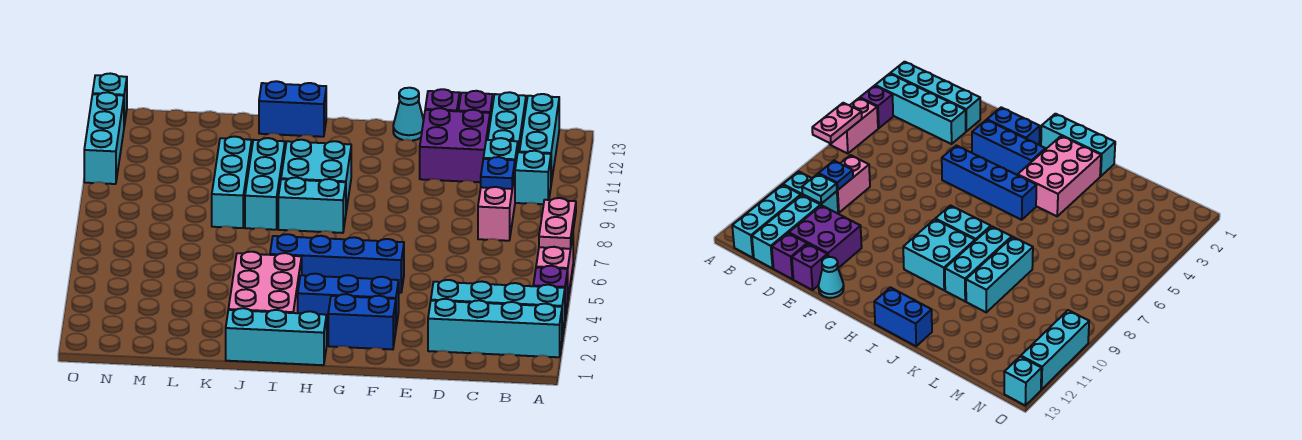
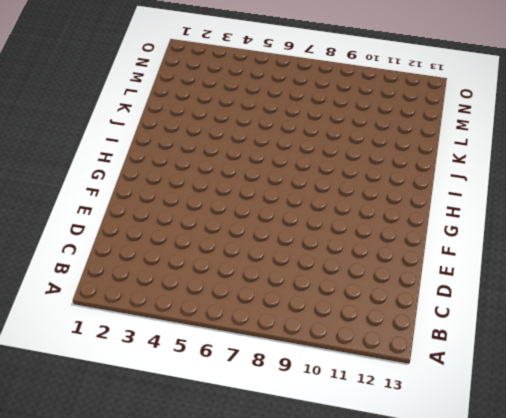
none -> cyan brick A2:D2 level 1
none -> cyan brick A3:D3 level 1
none -> purple brick A4 level 1

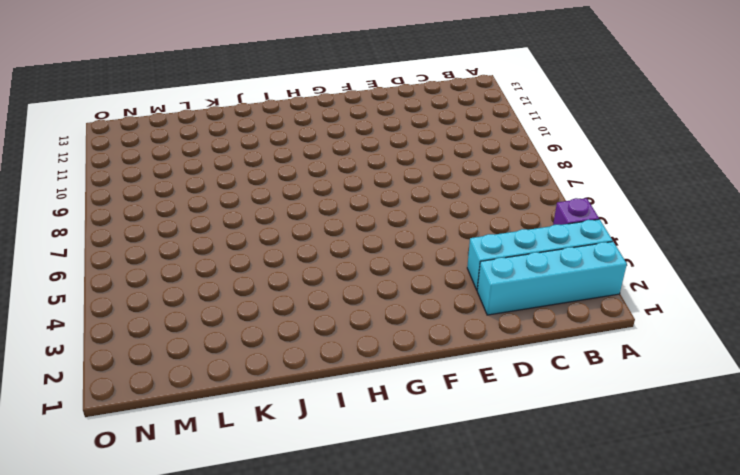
none -> pink brick A5:A6 level 1
none -> cyan brick B10:C10 level 1
none -> cyan brick B11:B13 level 1

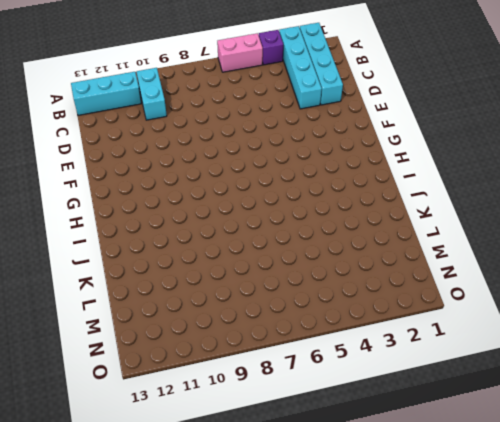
none -> pink brick C8:C9 level 1
none -> cyan brick C11:C13 level 1
none -> purple brick D11:E12 level 1

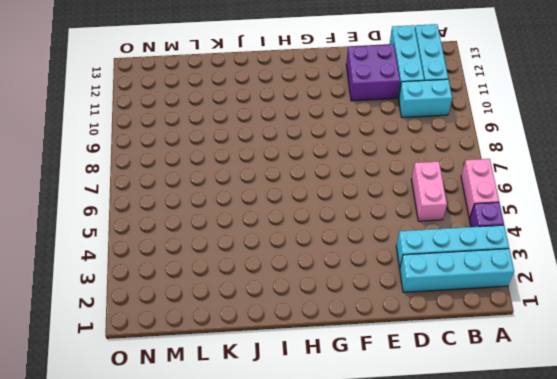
pink brick C5:C6 level 1 -> pink brick C8:C9 level 1
none -> purple brick D13 level 1
none -> purple brick E13 level 1
none -> blue brick F2:G2 level 1

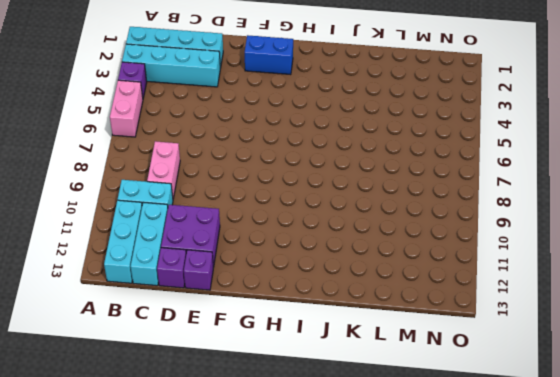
none -> blue brick F3:H3 level 1
none -> blue brick F5:I5 level 1
none -> cyan cone F13 level 1

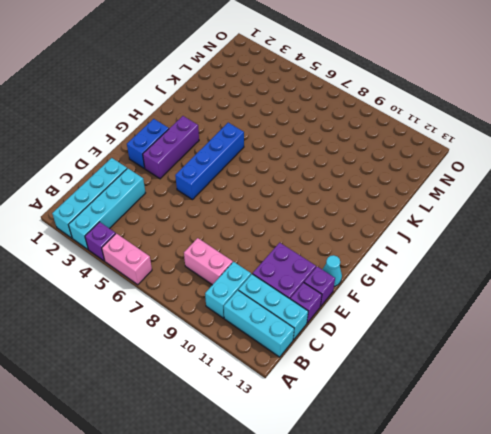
purple brick F3:H3 level 1 -> blue brick F3:H3 level 1
none -> cyan brick H1:J1 level 1
none -> cyan brick H8:I8 level 1
none -> cyan brick H9:I10 level 1

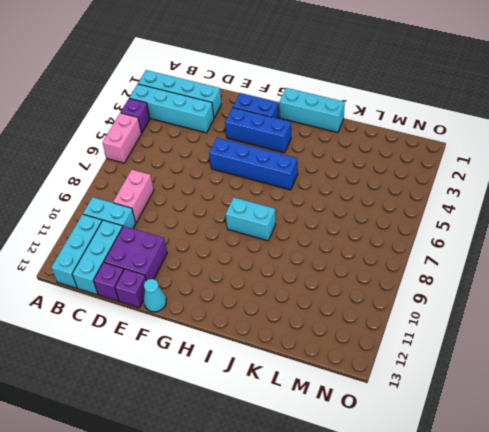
none -> cyan brick H9:I10 level 1
none -> pink brick I2:J4 level 1
none -> blue brick I13:J13 level 1

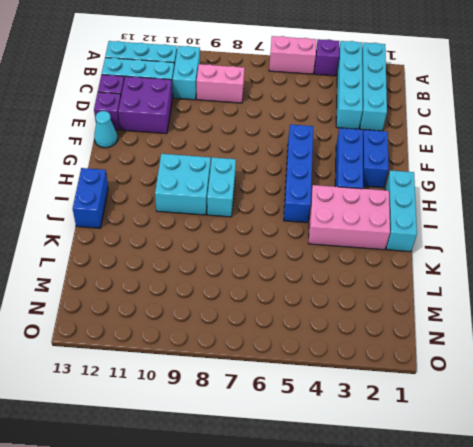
none -> cyan brick J8:J10 level 1
none -> cyan brick K8:K10 level 1
none -> cyan brick O10:O12 level 1

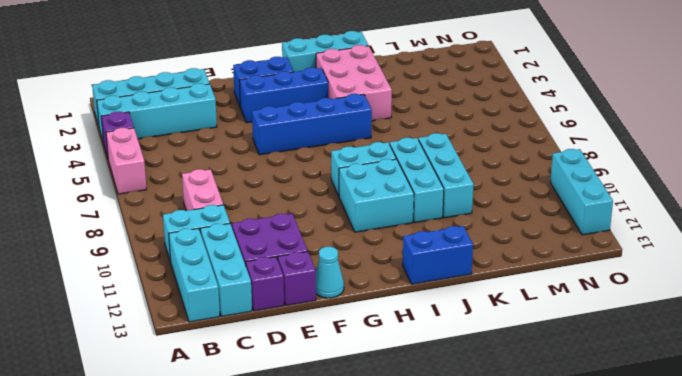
none -> cyan brick O13 level 1
none -> pink plate A6:A7 level 2
none -> blue plate C9 level 2

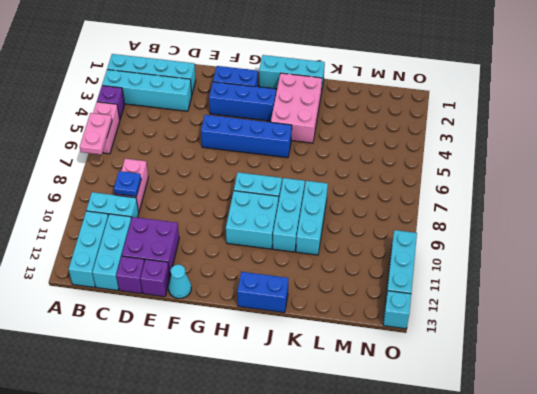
none -> cyan plate C10 level 2

